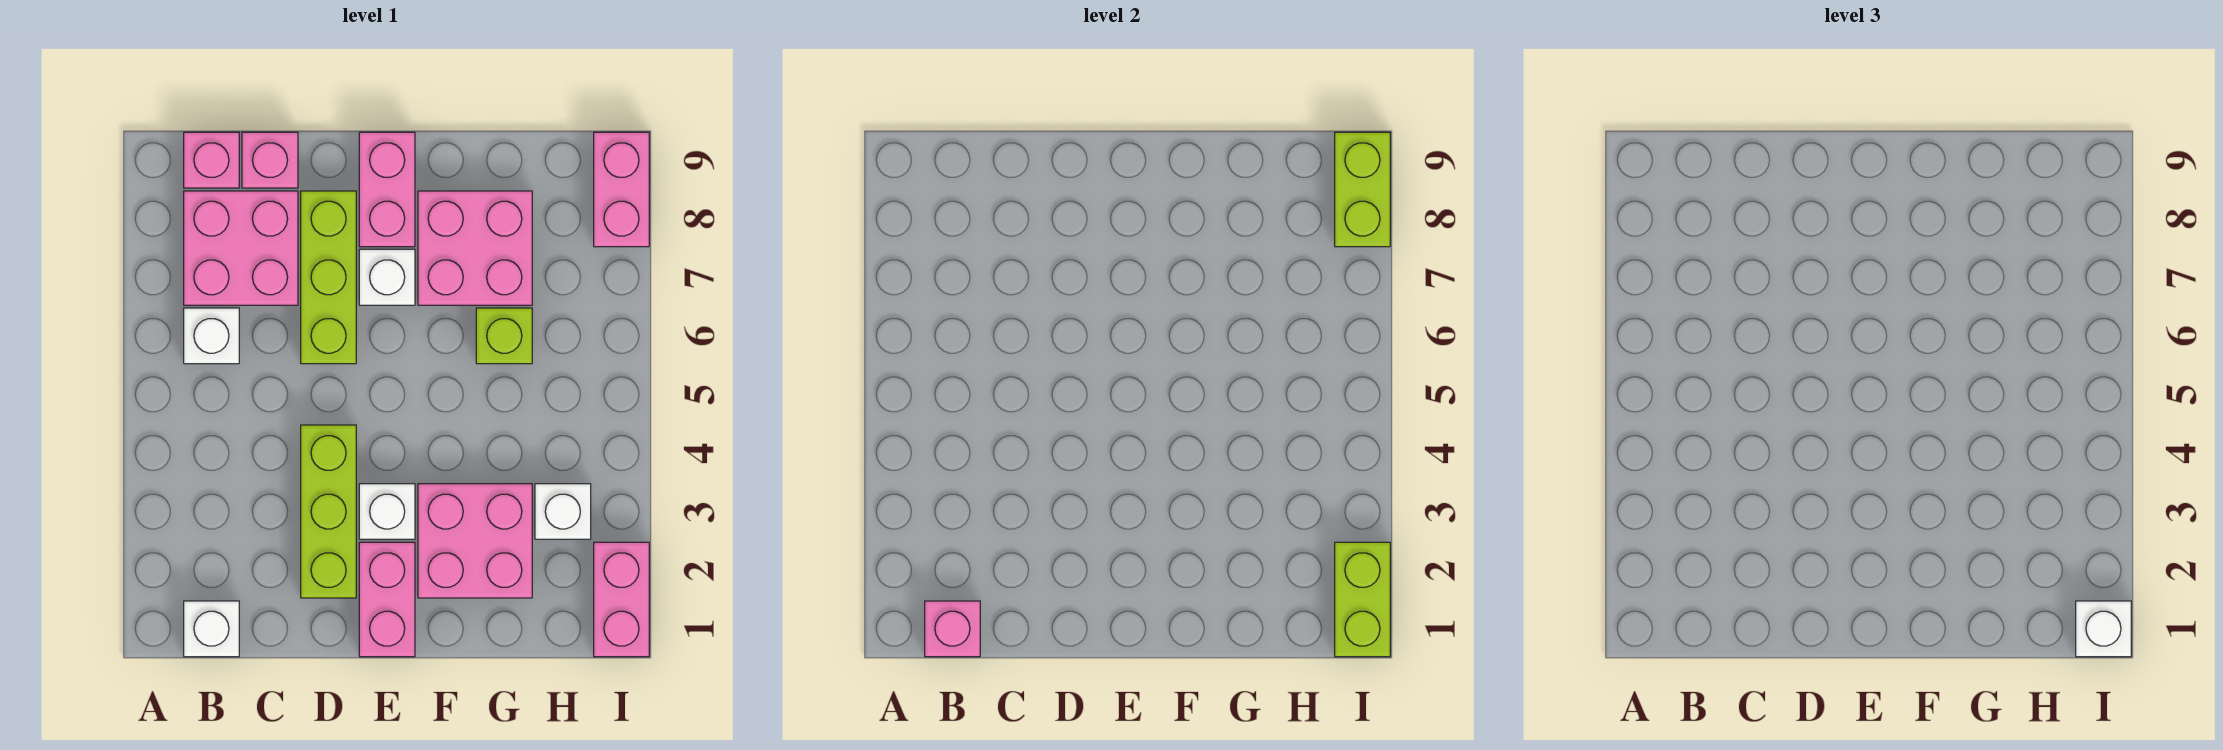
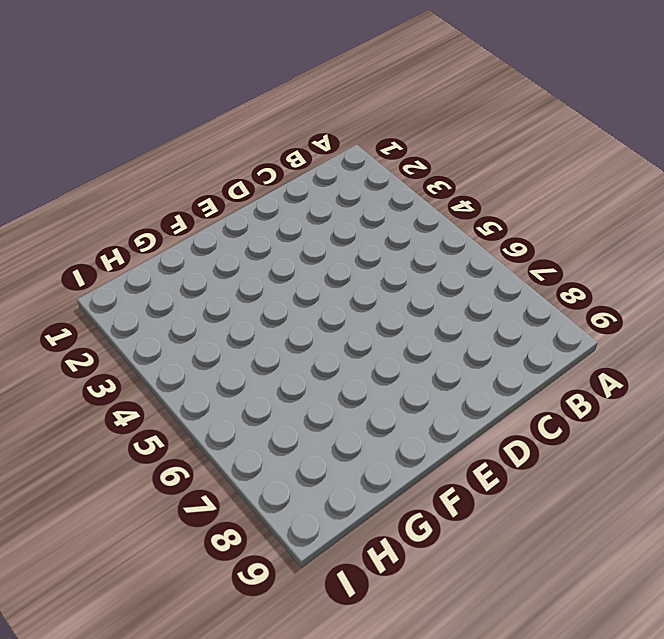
none -> white brick B1 level 1
none -> white brick B6 level 1
none -> pink brick B7:C8 level 1

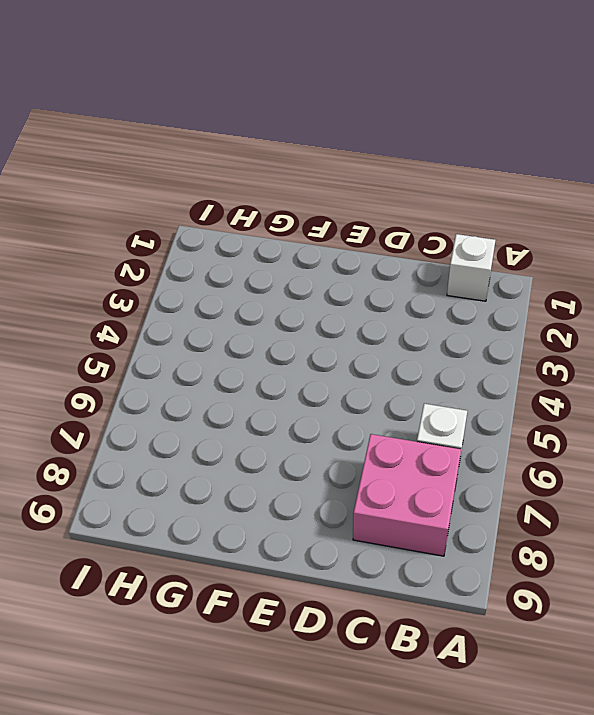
none -> pink brick B9 level 1
none -> pink brick C9 level 1
none -> lime brick D2:D4 level 1

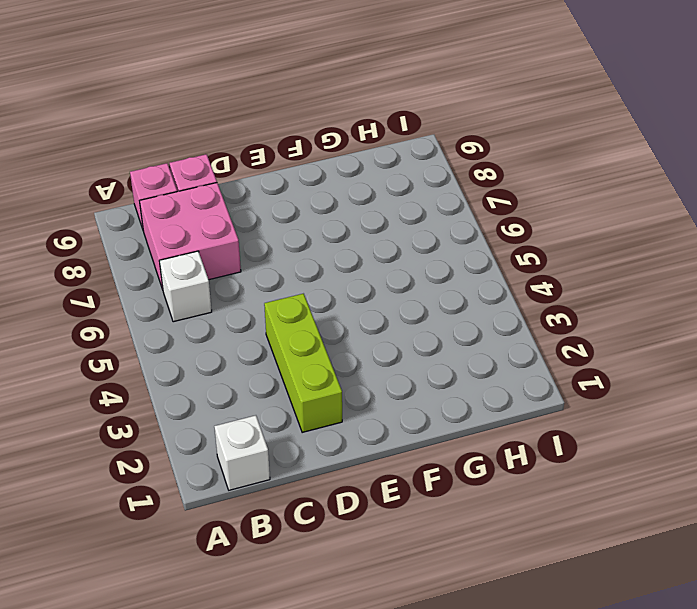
none -> lime brick D6:D8 level 1
none -> pink brick E1:E2 level 1
none -> white brick E3 level 1

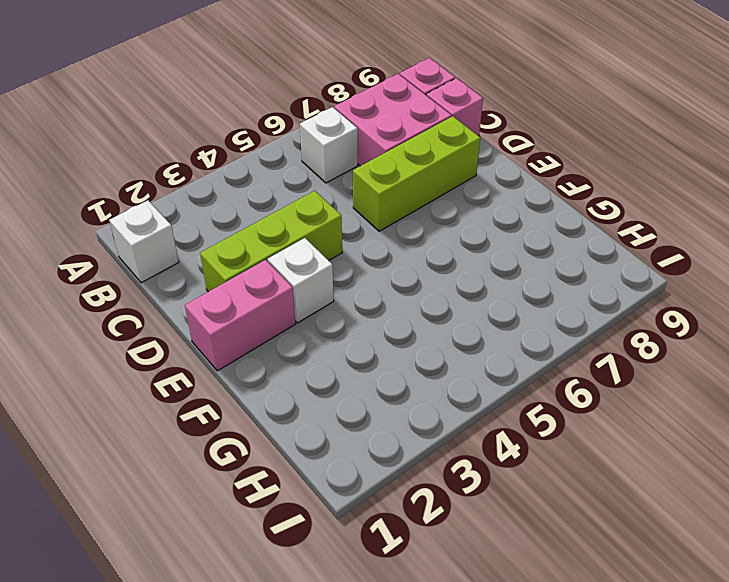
none -> white brick E7 level 1
none -> pink brick E8:E9 level 1
none -> pink brick F2:G3 level 1

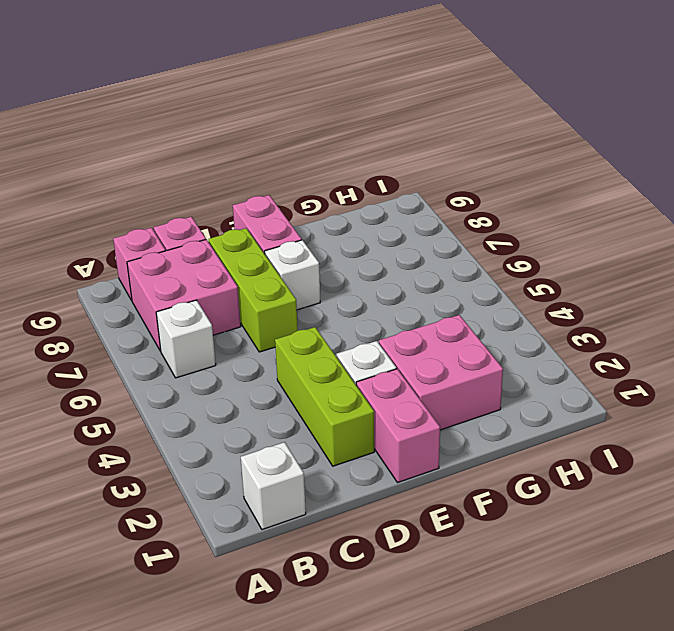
none -> pink brick F7:G8 level 1
none -> lime brick G6 level 1
none -> white brick H3 level 1

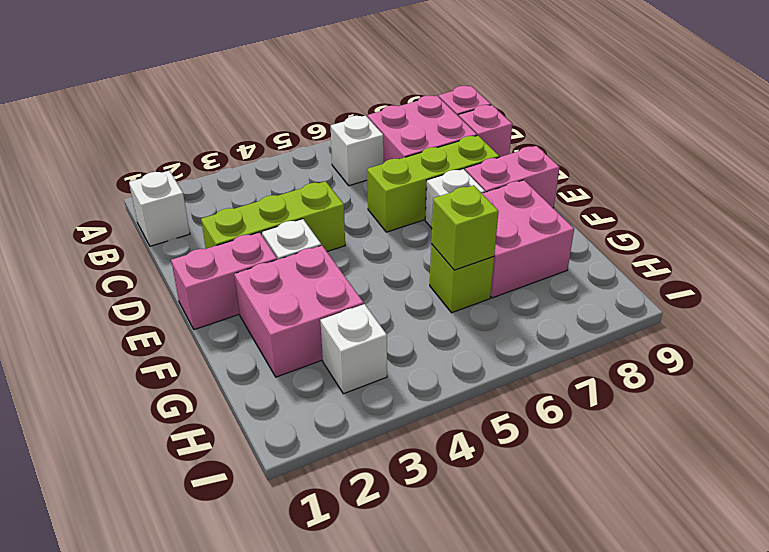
lime brick G6 level 2 -> none
none -> pink brick I1:I2 level 1
none -> pink brick I8:I9 level 1
none -> pink brick B1 level 2

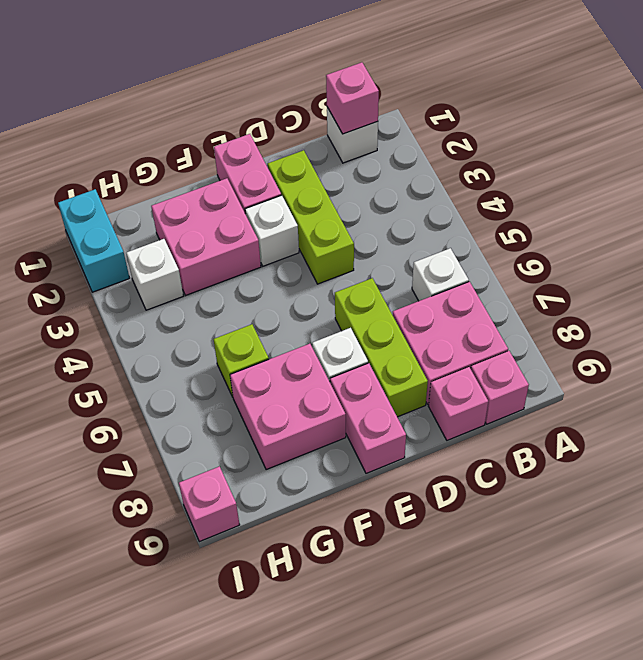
cyan brick I1:I2 level 1 -> pink brick I1:I2 level 1
pink brick I9 level 1 -> pink brick I8:I9 level 1
none -> lime brick I1:I2 level 2
none -> lime brick I8:I9 level 2
none -> white brick I1 level 3

